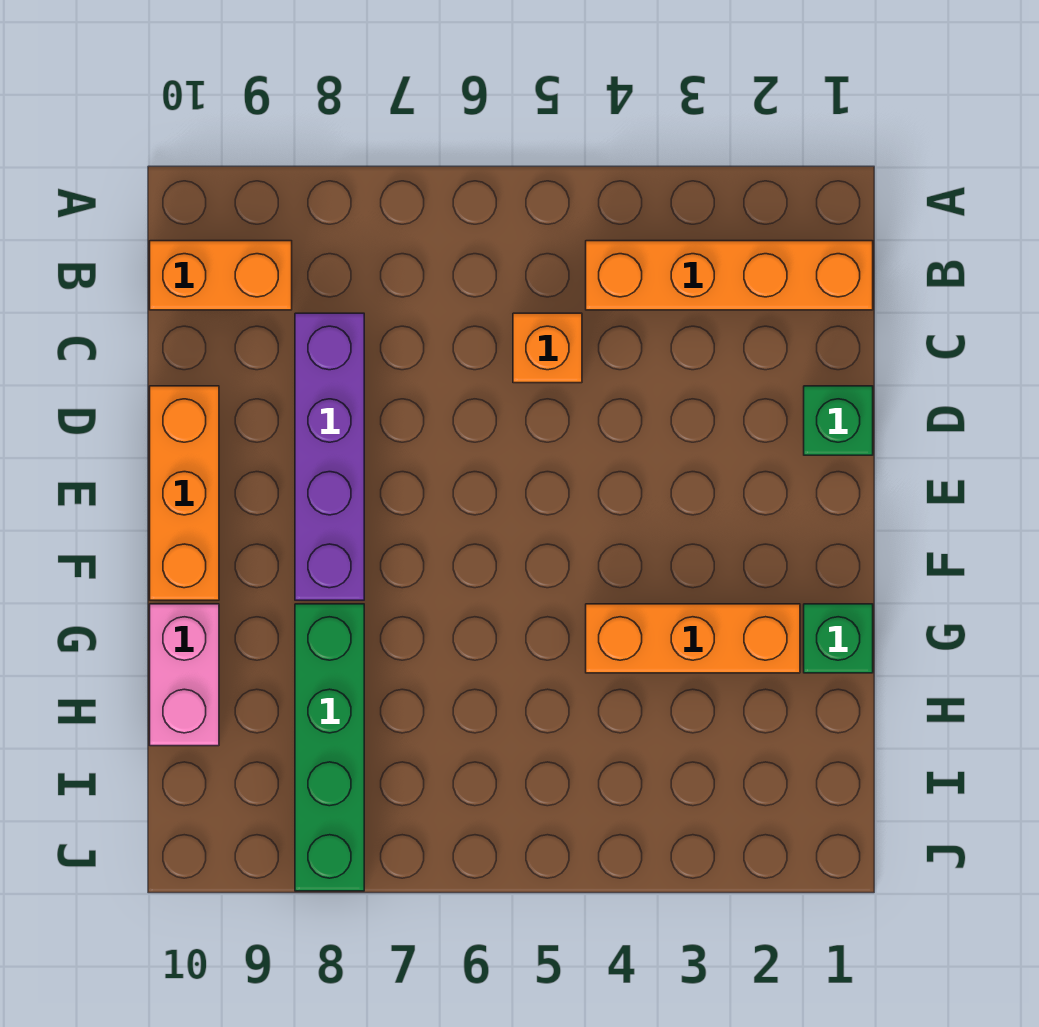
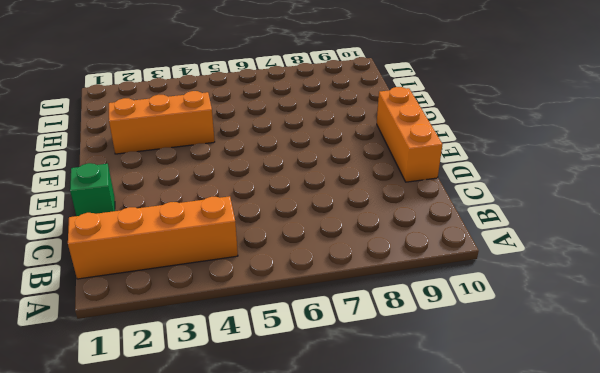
none -> orange brick B9:B10 level 1
none -> orange brick C5 level 1

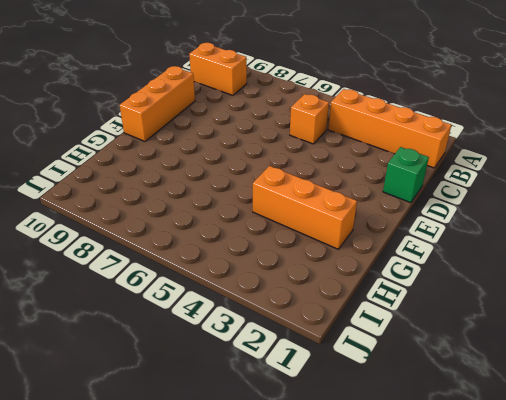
none -> purple brick C8:F8 level 1
none -> green brick G1 level 1

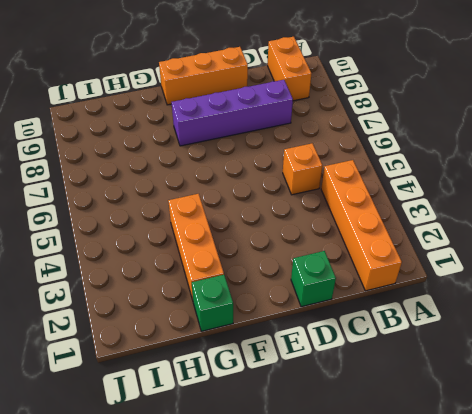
none -> green brick G8:J8 level 1
none -> pink brick G10:H10 level 1

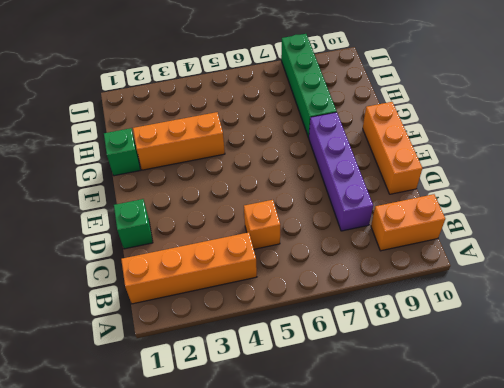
none -> pink brick G10:H10 level 1

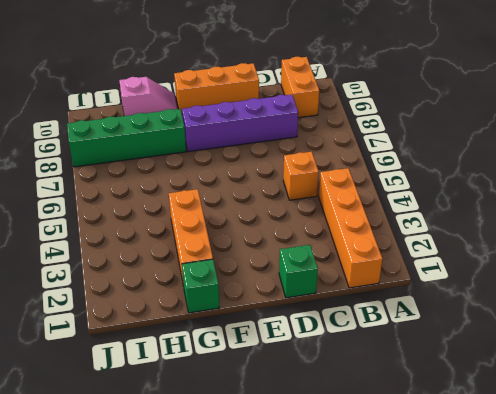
pink slope G10:H10 level 1 top H -> pink brick G10:H10 level 1

